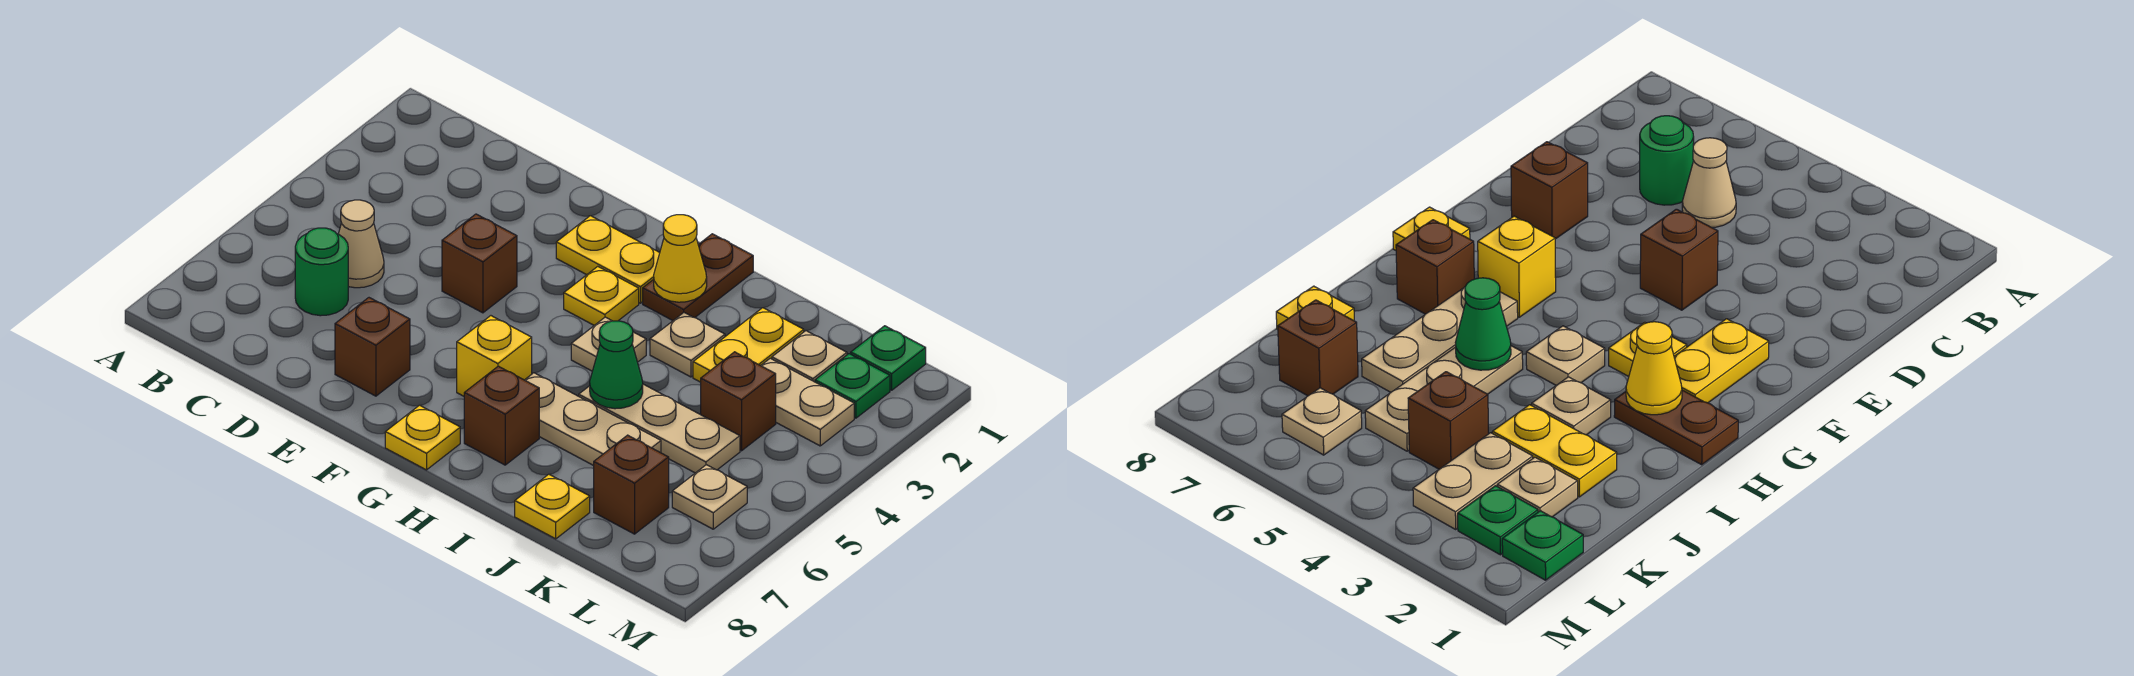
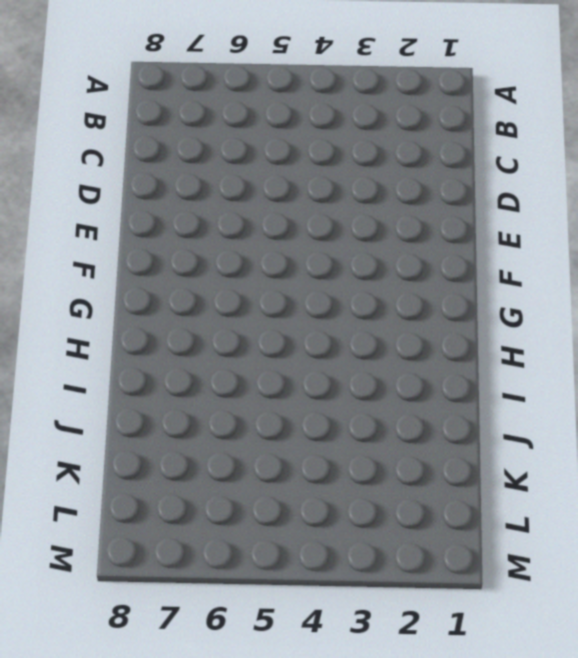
none -> tan cone C5 level 1
none -> green round brick C6 level 1
none -> brown brick E4 level 1

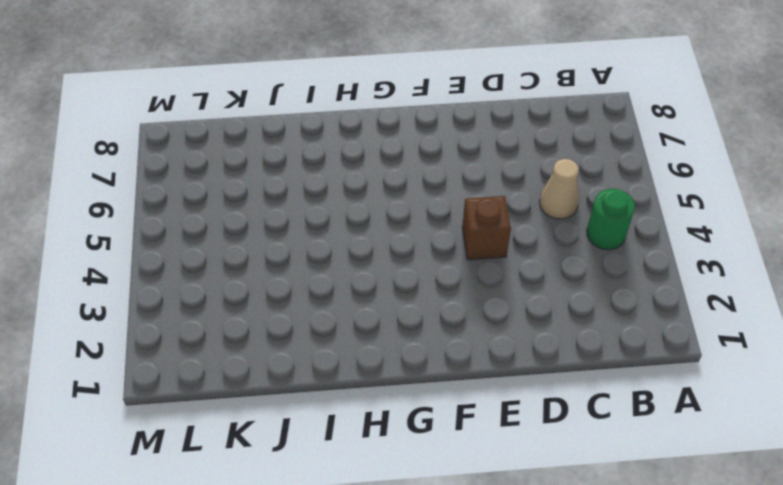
green round brick B4 level 1 -> green round brick C6 level 1
none -> brown brick E7 level 1
none -> yellow plate F2:G2 level 1
none -> yellow plate G3 level 1

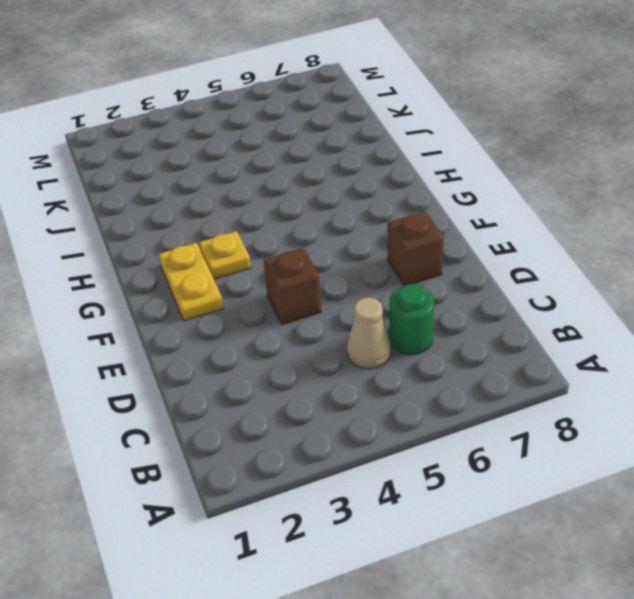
none -> yellow brick G6 level 1
none -> yellow plate G8 level 1
none -> brown plate H1:H2 level 1

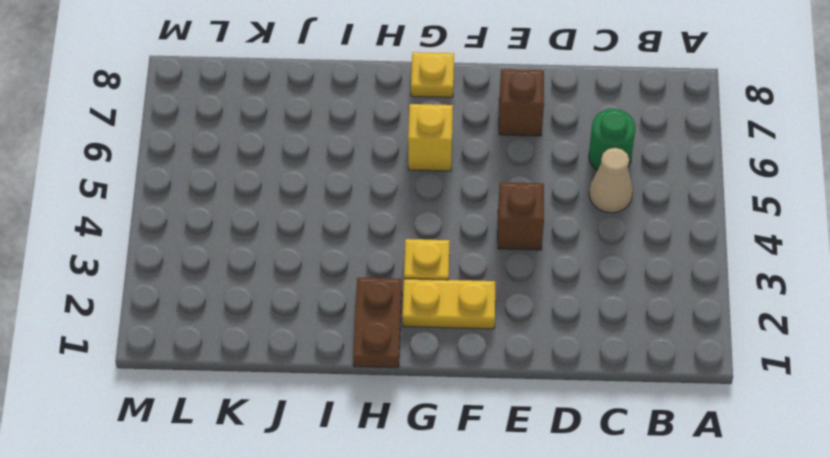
none -> tan plate H4 level 1
none -> tan plate H6:J6 level 1
none -> brown brick H7 level 1

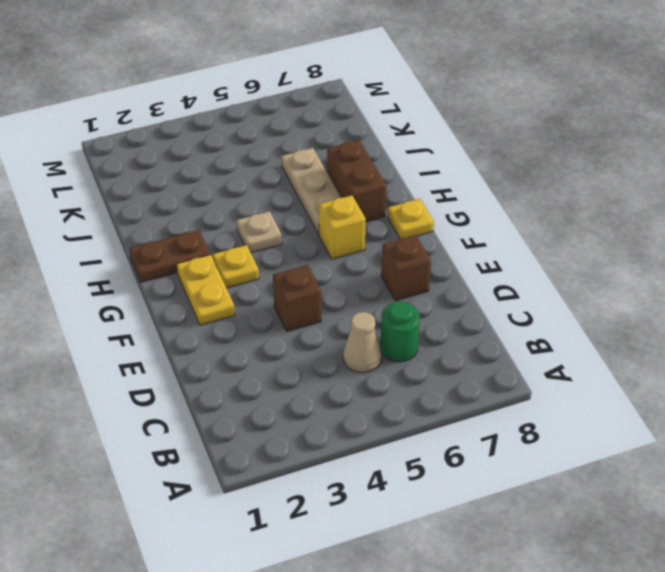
brown brick H7:I7 level 1 -> brown brick H7 level 1
none -> tan plate I3 level 1
none -> tan plate I5:K5 level 1
none -> yellow plate J2:J3 level 1

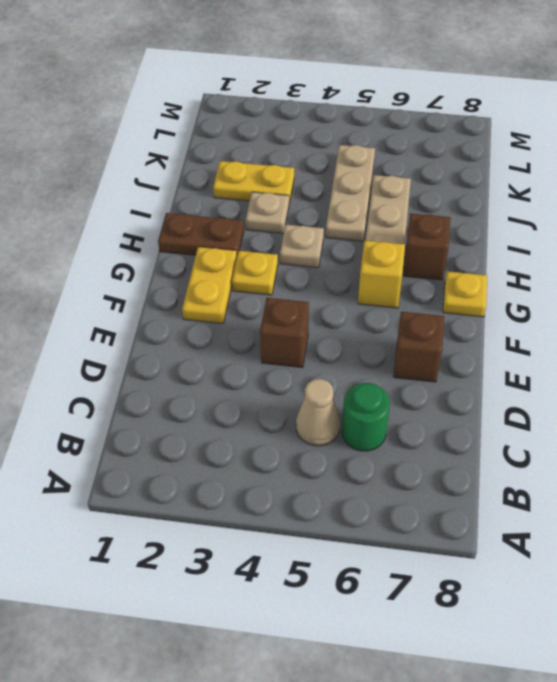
none -> yellow plate J8 level 1
none -> tan plate K2 level 1
none -> tan plate K3:L3 level 1

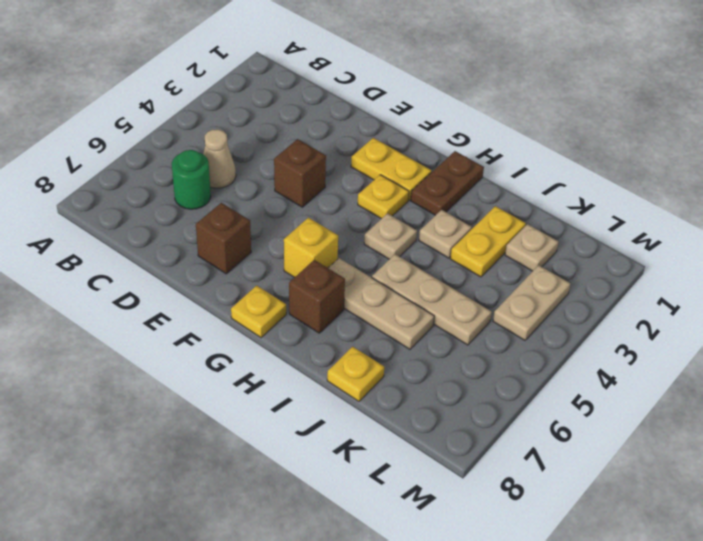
tan plate L3:L4 level 1 -> tan plate K3:L3 level 1
none -> brown brick K4 level 1
none -> brown brick K7 level 1
none -> green plate L1 level 1

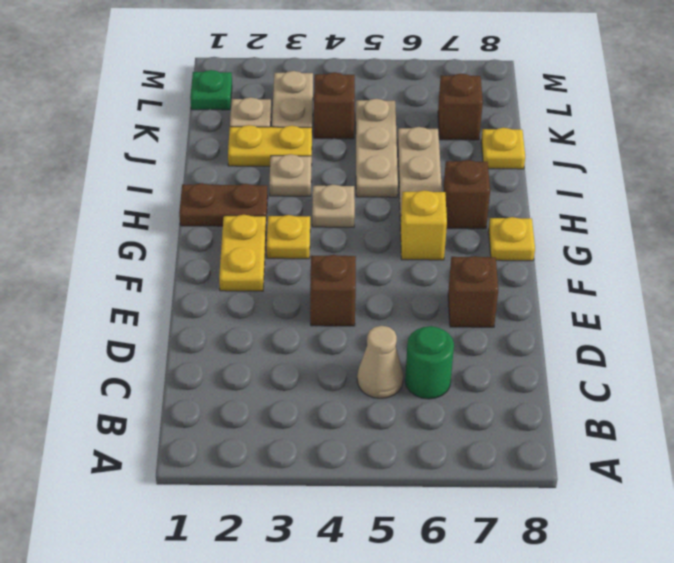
none -> green plate L2 level 1
none -> tan plate L6 level 1
none -> yellow cone H2 level 2

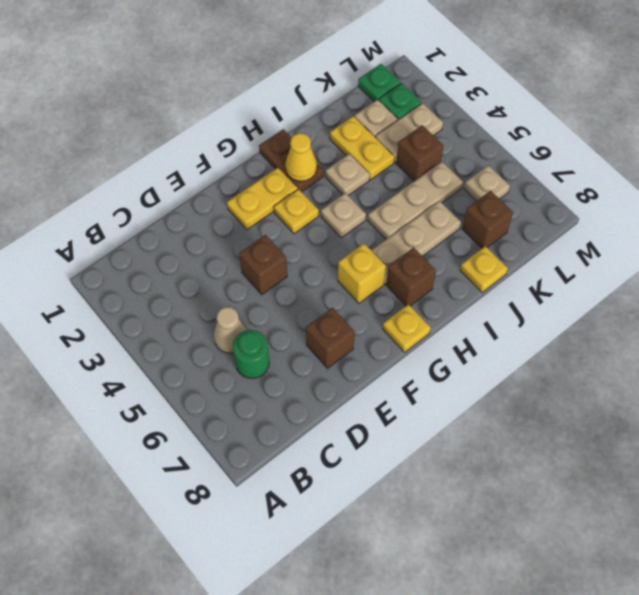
none -> green cone I5 level 2

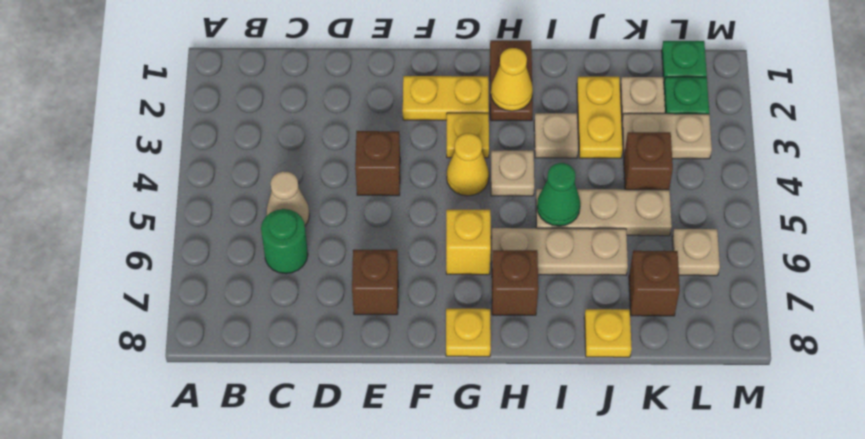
yellow cone G4 level 1 -> none

